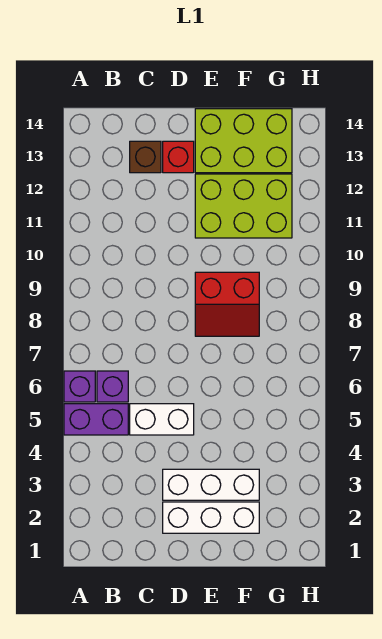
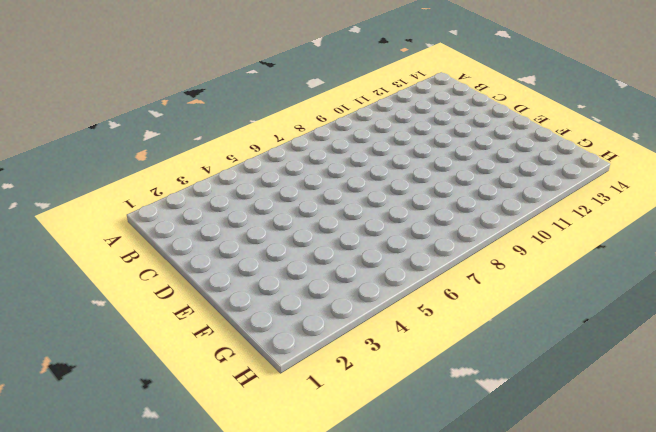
none -> purple brick A5:B5 level 1
none -> purple brick A6 level 1

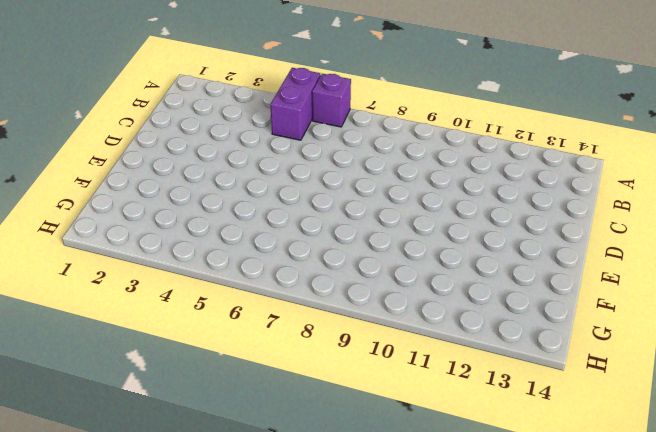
none -> purple brick B6 level 1
none -> white brick C5:D5 level 1

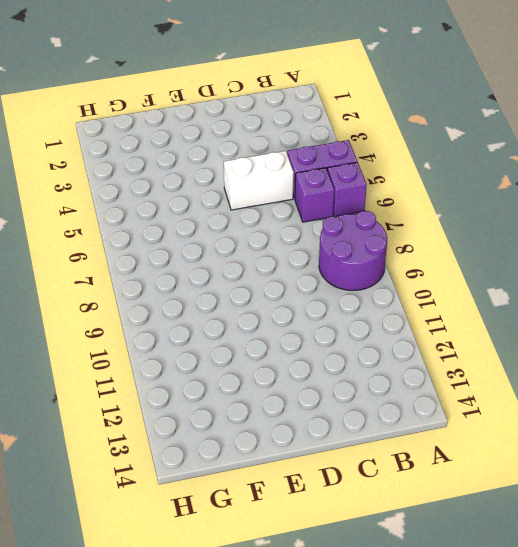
purple round brick A8:B9 level 1 -> none
none -> brown brick C13 level 1
none -> white brick D2:F2 level 1

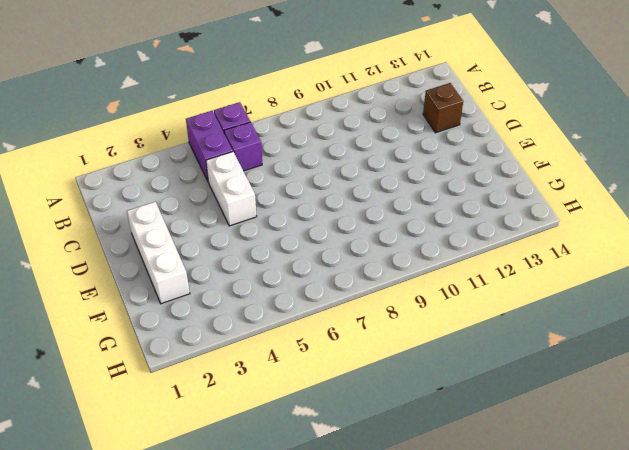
none -> white brick D3:F3 level 1
none -> red brick D13 level 1

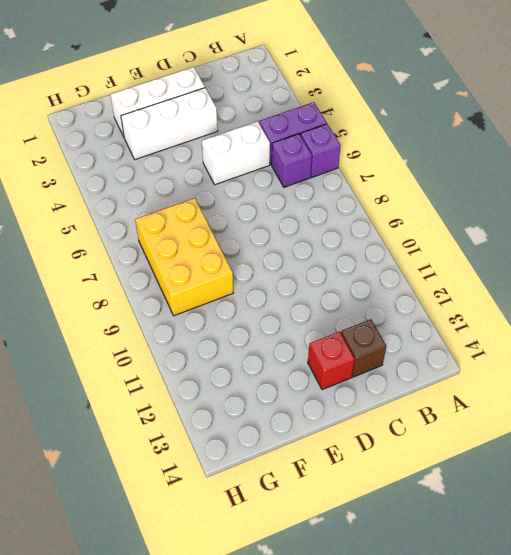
yellow brick F7:G9 level 1 -> red slope E8:F9 level 1 top 9
none -> lime brick E11:G12 level 1
none -> lime brick E13:G14 level 1

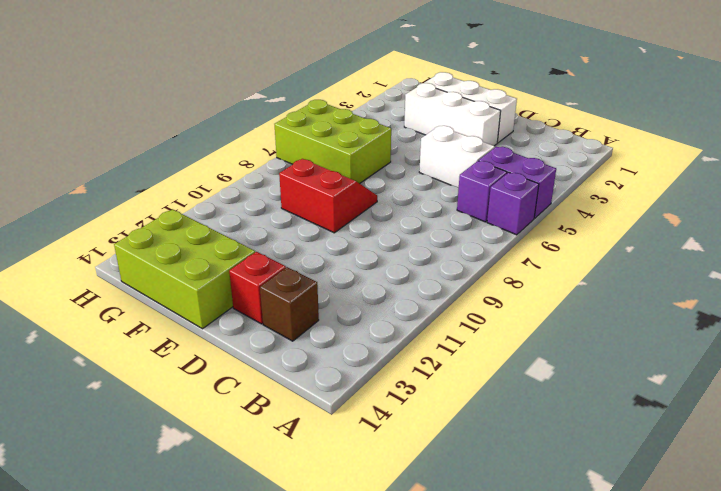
lime brick F6:H7 level 1 -> lime brick E11:G12 level 1

